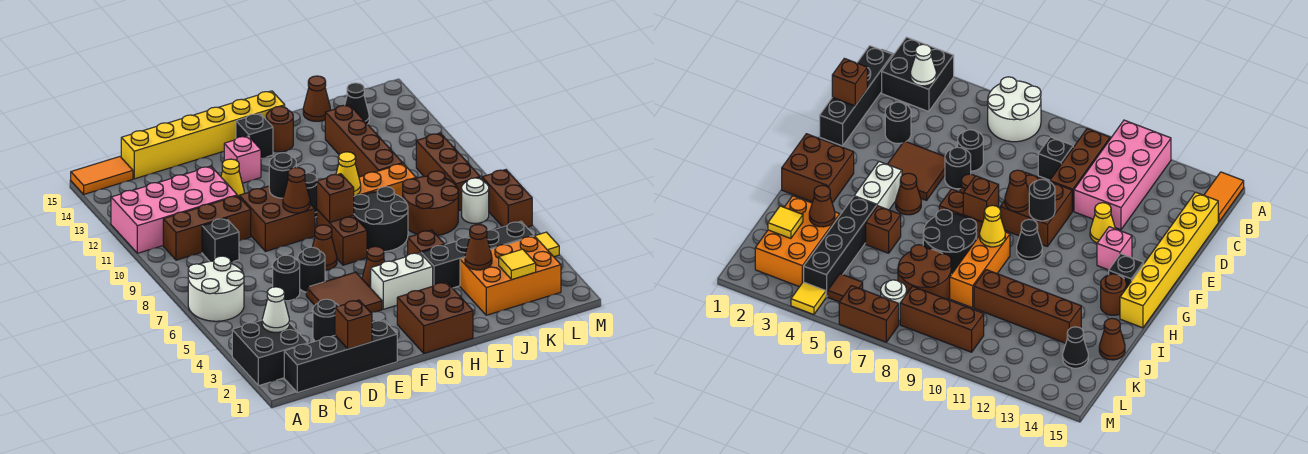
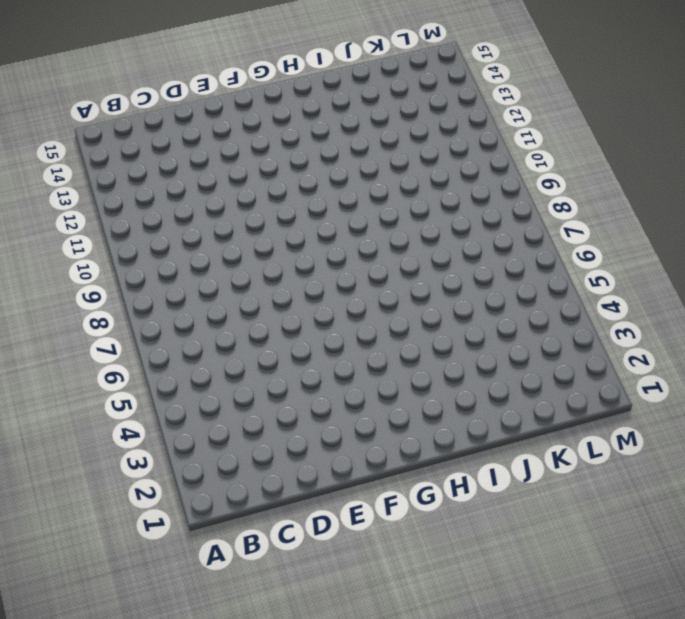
none -> black brick A2:B3 level 1
none -> white round brick A6:B7 level 1
none -> pink brick A11:D12 level 1
none -> orange tile A15:B15 level 1

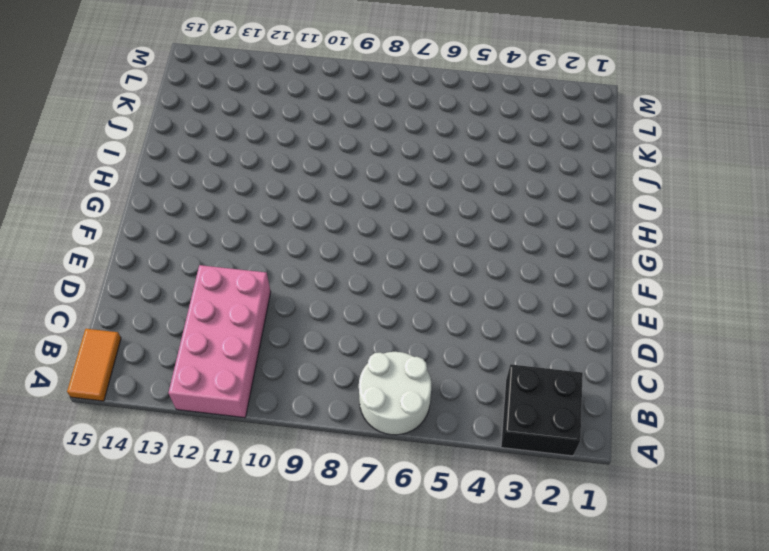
none -> black brick B1:E1 level 1
none -> brown brick B10:D10 level 1
none -> black brick C9 level 1
none -> yellow brick C15:H15 level 1

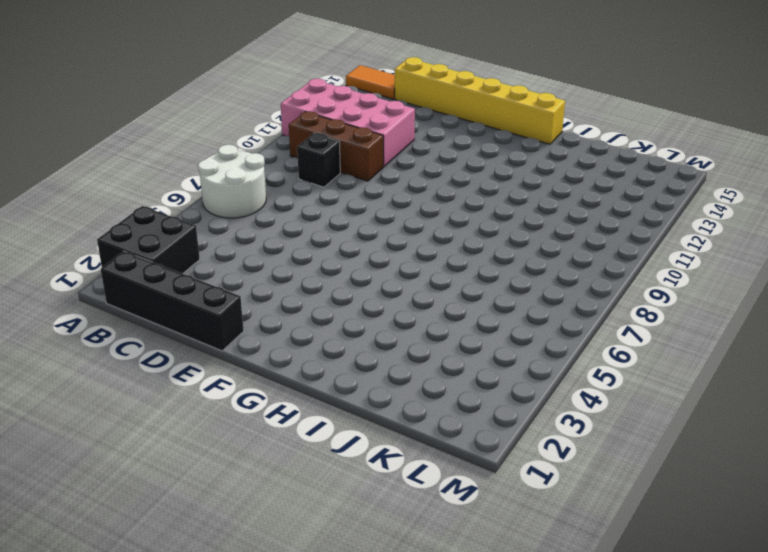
none -> black round brick D3 level 1
none -> black round brick D6 level 1
none -> brown tile E4:F5 level 1
none -> black round brick E6 level 1

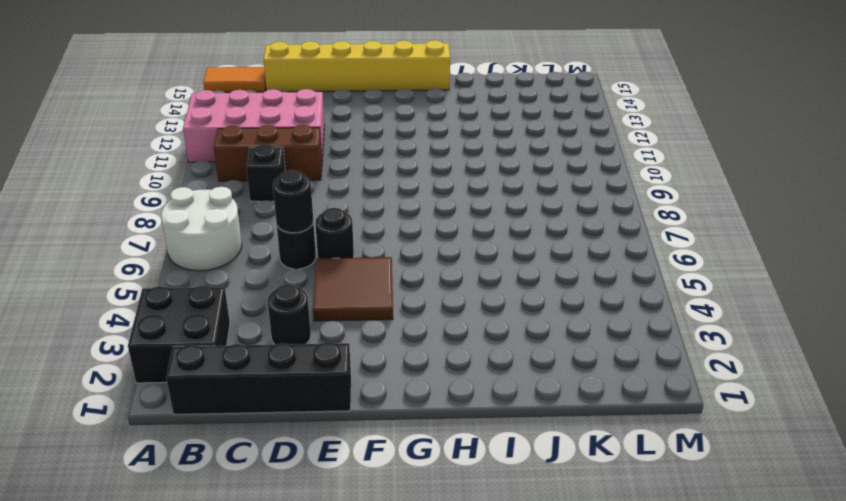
black round brick D6 level 2 -> black round brick F10 level 2
none -> brown brick E9:F10 level 1
none -> yellow cone E12 level 1
none -> brown cone F7 level 1
none -> pink brick F13 level 1

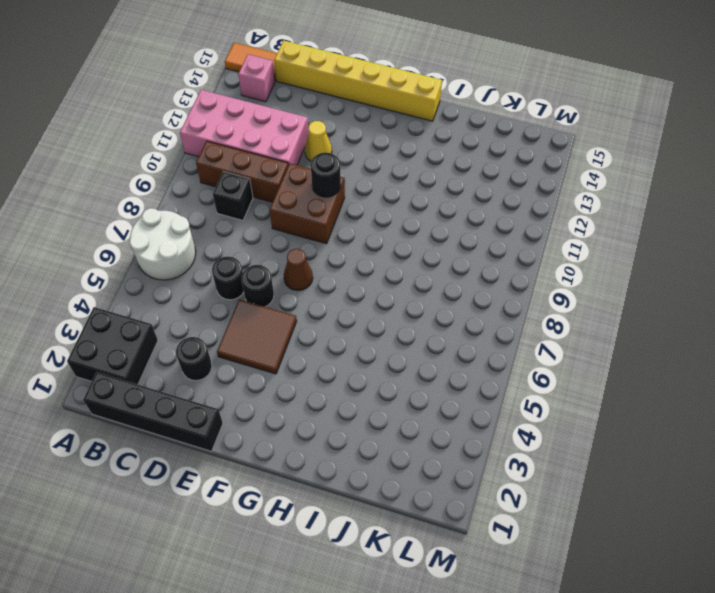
pink brick B14 level 1 -> pink brick F13 level 1
none -> brown brick G1:H2 level 1
none -> white brick G4:H4 level 1
none -> brown cone G5 level 1
none -> brown brick G7:G8 level 1

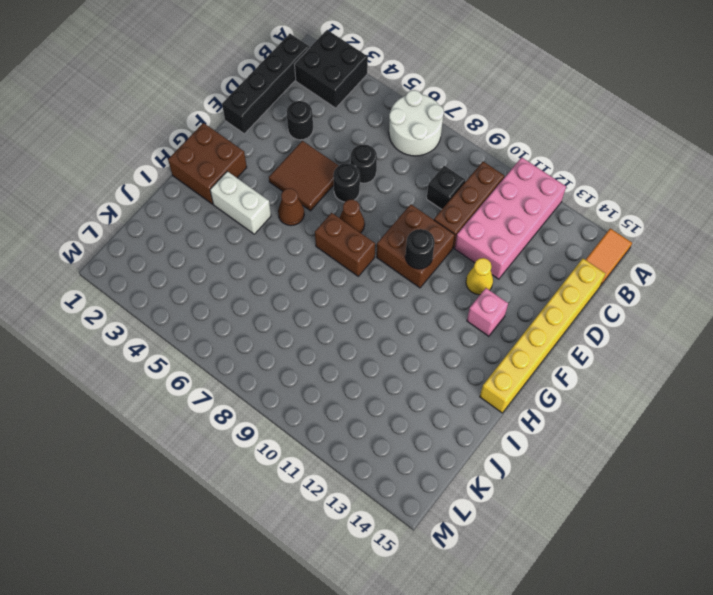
white brick H3:H4 level 1 -> white brick G4:H4 level 1
none -> black cone G10 level 1
none -> black brick G14 level 1
none -> black round brick H7:I8 level 1
none -> orange brick H9:J9 level 1

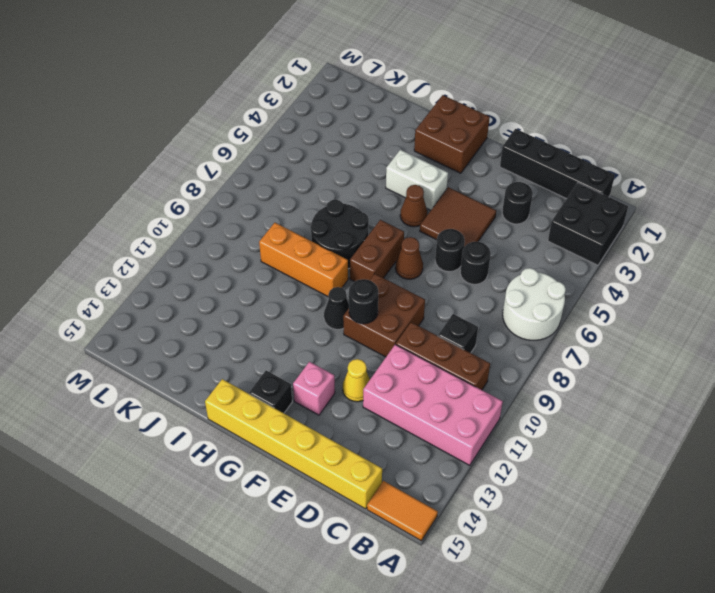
none -> brown round brick H14 level 1
none -> black brick I4:L4 level 1
none -> brown brick I5 level 1
none -> orange brick J2:L3 level 1

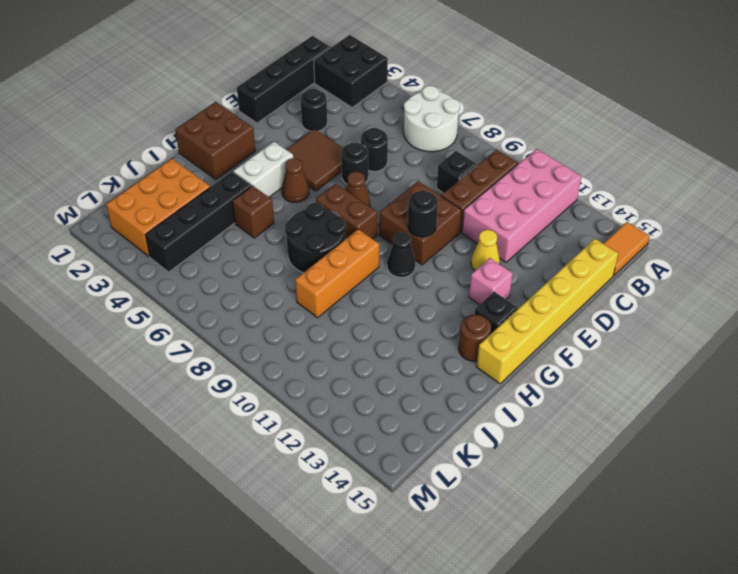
none -> brown round brick J7:K8 level 1
none -> brown brick J10:J13 level 1
none -> brown cone J15 level 1
none -> black cone K14 level 1

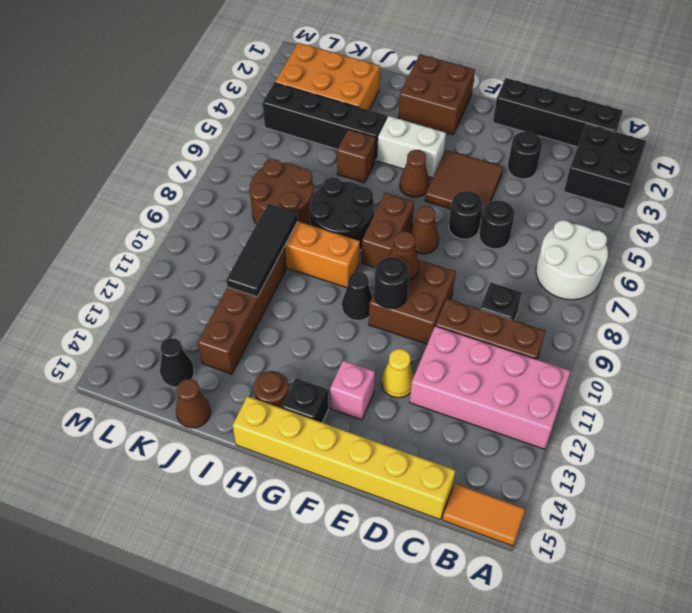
black tile J9:J11 level 2 -> none
none -> brown tile L5 level 1
none -> white round brick L7 level 1
none -> brown brick L8:L10 level 1
none -> yellow tile M4 level 1

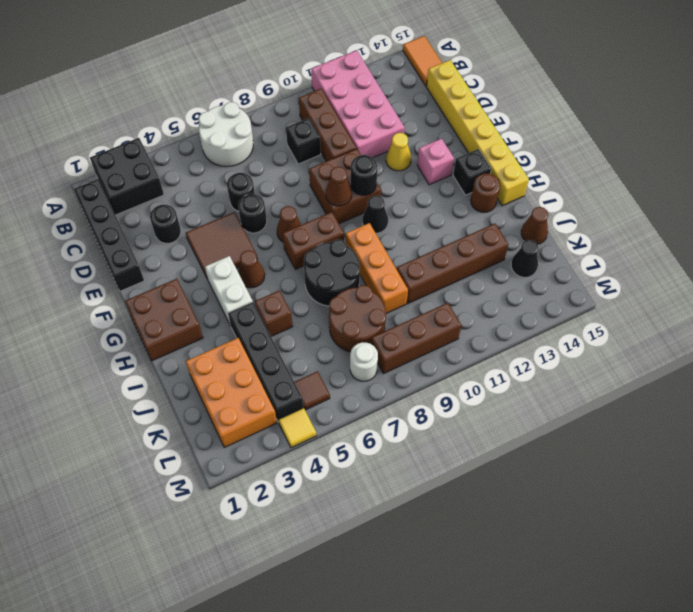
none -> brown brick M6:M7 level 1
none -> white cone B3 level 2
none -> brown brick D1 level 2
none -> brown brick G8 level 2

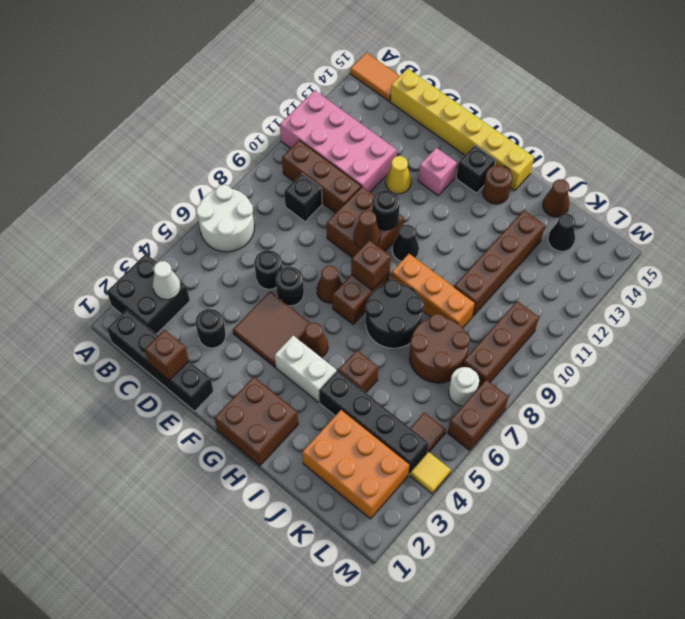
none -> yellow cone H9 level 2
none -> brown cone J3 level 2
none -> yellow tile K2 level 2

